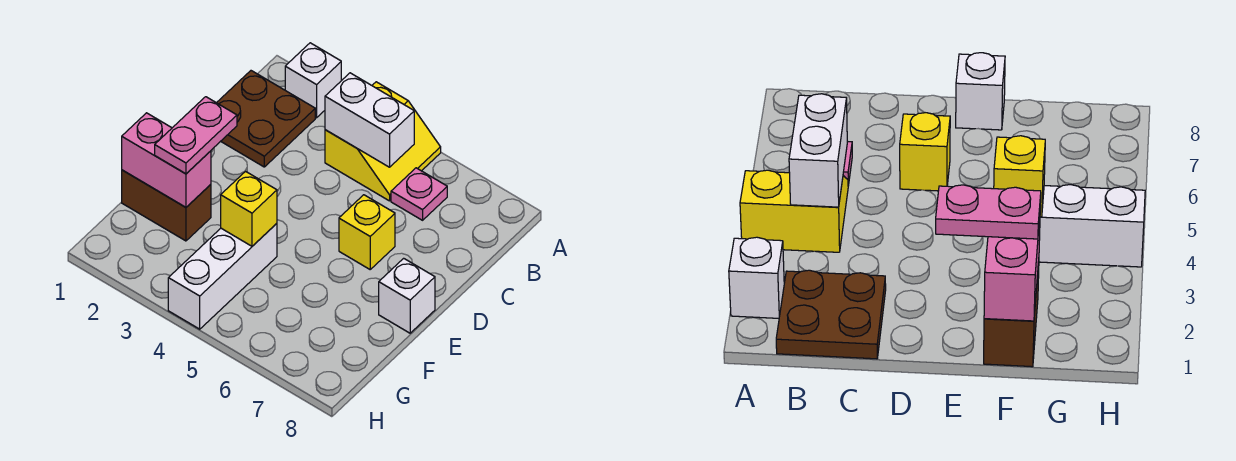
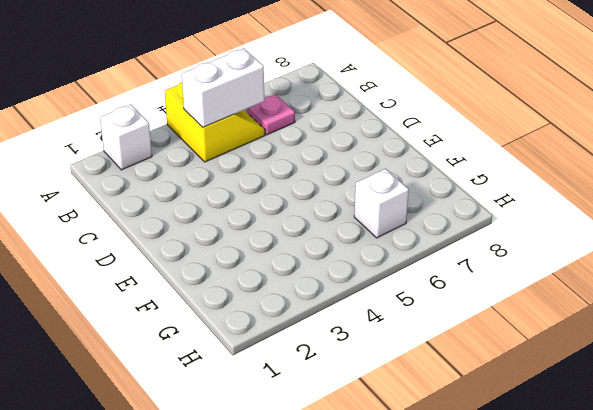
white brick G6 level 1 -> white brick E8 level 1
none -> brown plate B1:C2 level 1
none -> yellow brick D6 level 1
none -> brown brick F1:F2 level 1

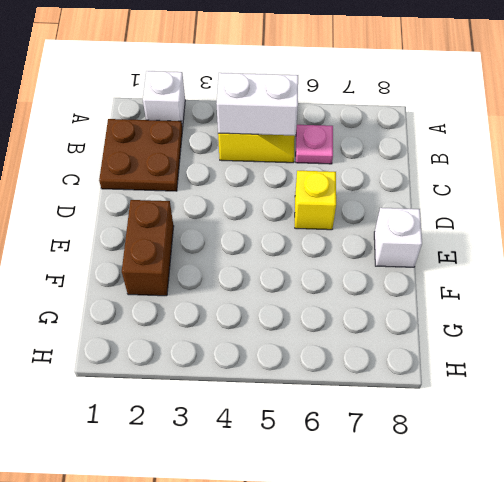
brown brick E2:F2 level 1 -> brown brick F1:F2 level 1
none -> white brick F4:H4 level 1
none -> pink brick F1:F2 level 2
none -> yellow brick F4 level 2

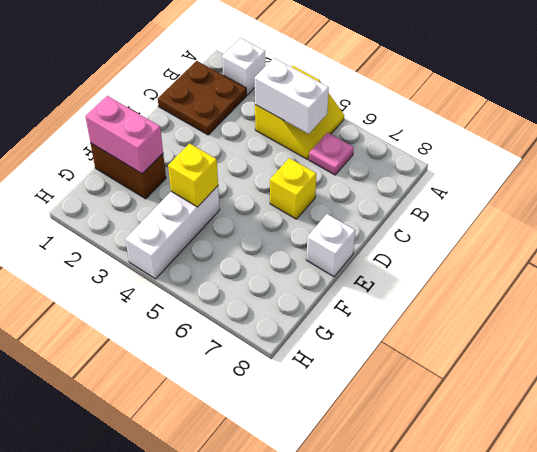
none -> pink plate E2:F2 level 3

